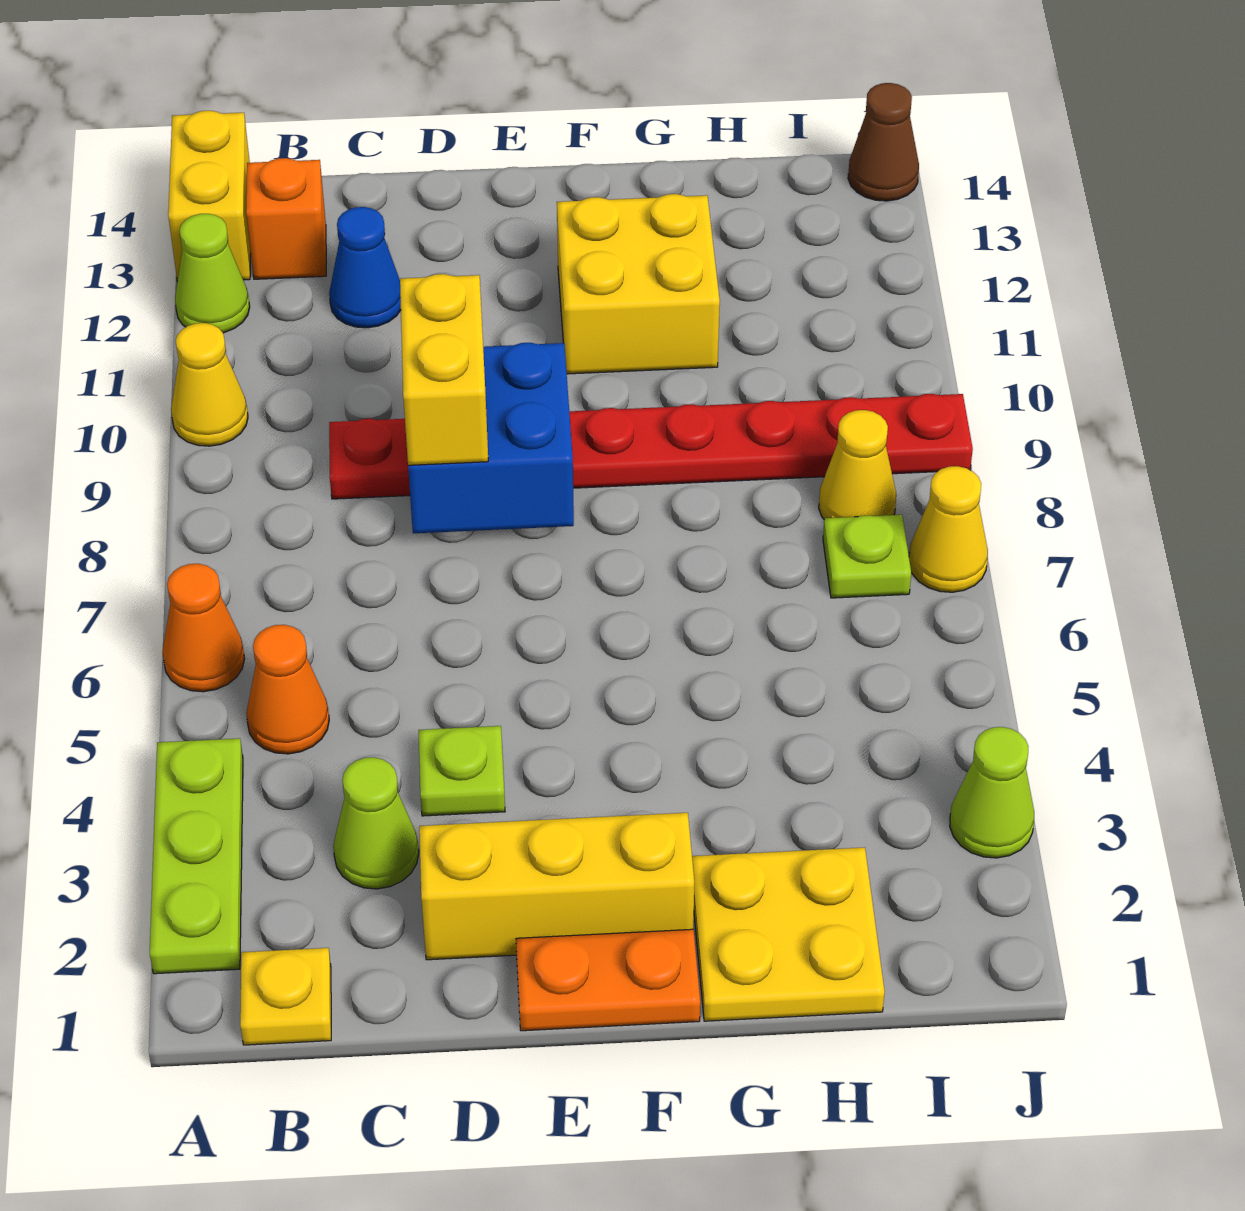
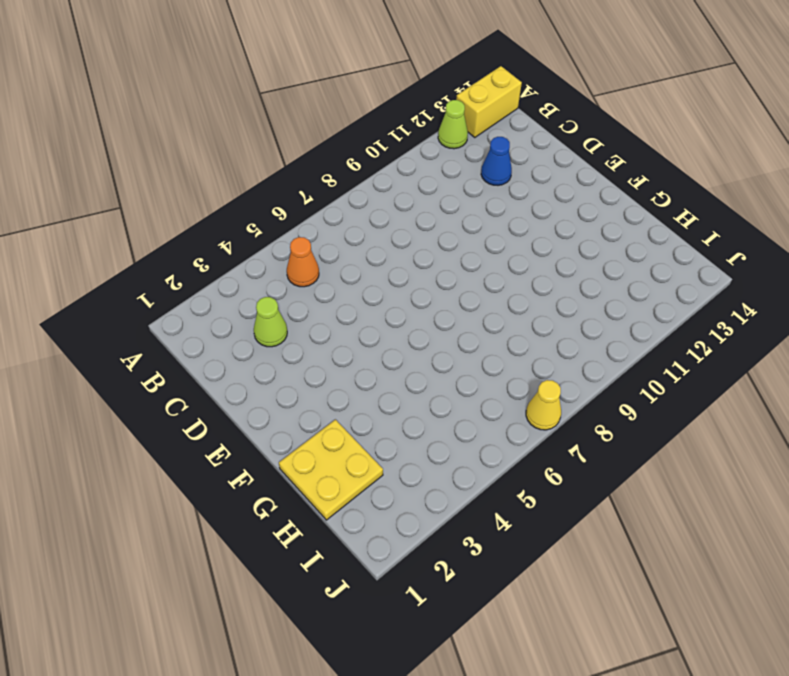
none -> lime plate A2:A4 level 1
none -> orange cone A6 level 1
none -> yellow cone A10 level 1

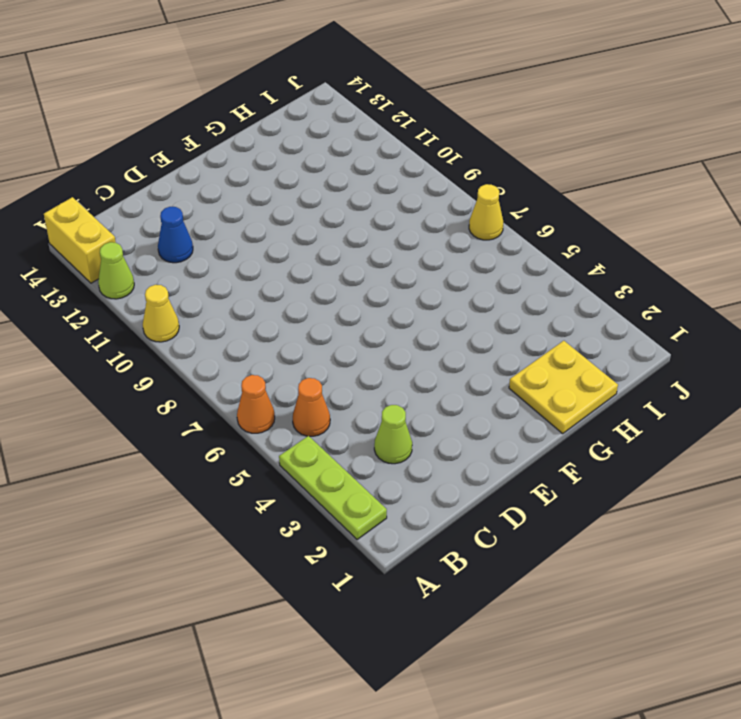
none -> yellow plate B1 level 1
none -> orange brick B13 level 1
none -> red plate C9:J9 level 1

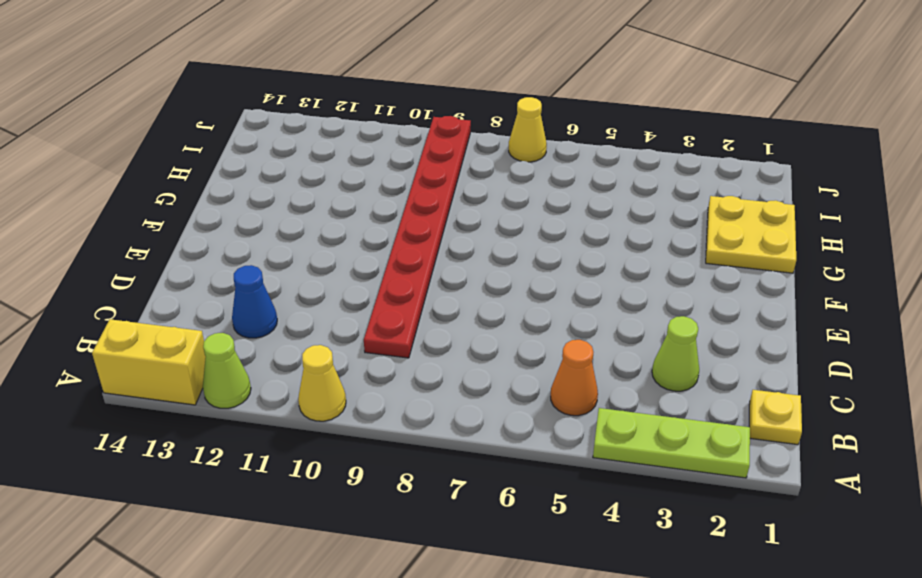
none -> orange cone A6 level 1
none -> orange brick B13 level 1
none -> yellow brick D2:F2 level 1

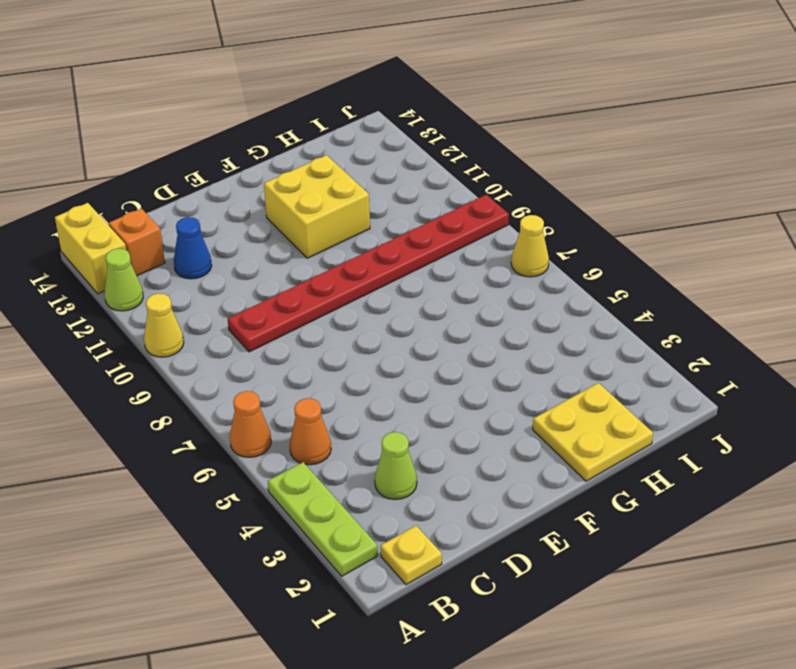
none -> yellow brick D2:F2 level 1
none -> lime plate D4 level 1
none -> orange plate E1:F1 level 1

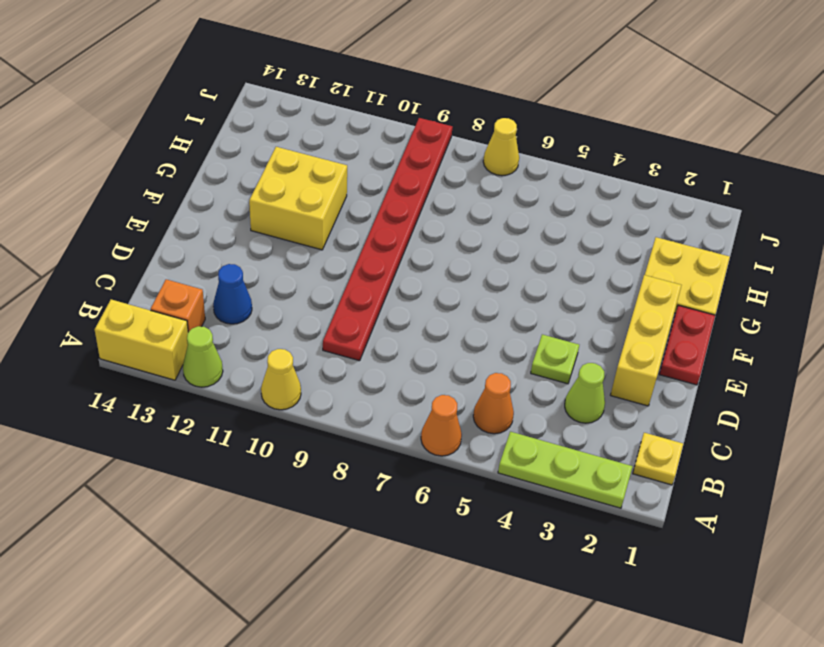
red plate E1:F1 level 1 -> orange plate E1:F1 level 1
none -> lime plate I7 level 1
none -> yellow cone I8 level 1
none -> lime cone J3 level 1

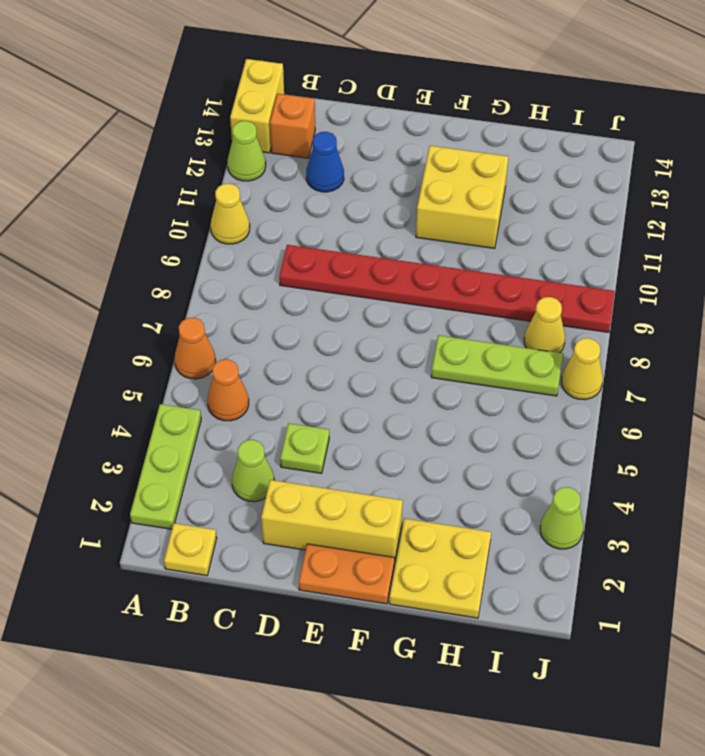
lime plate G7:I7 level 1 -> lime plate I7 level 1
none -> brown cone J14 level 1
none -> blue brick D8:E9 level 2
none -> yellow brick D8:D9 level 3

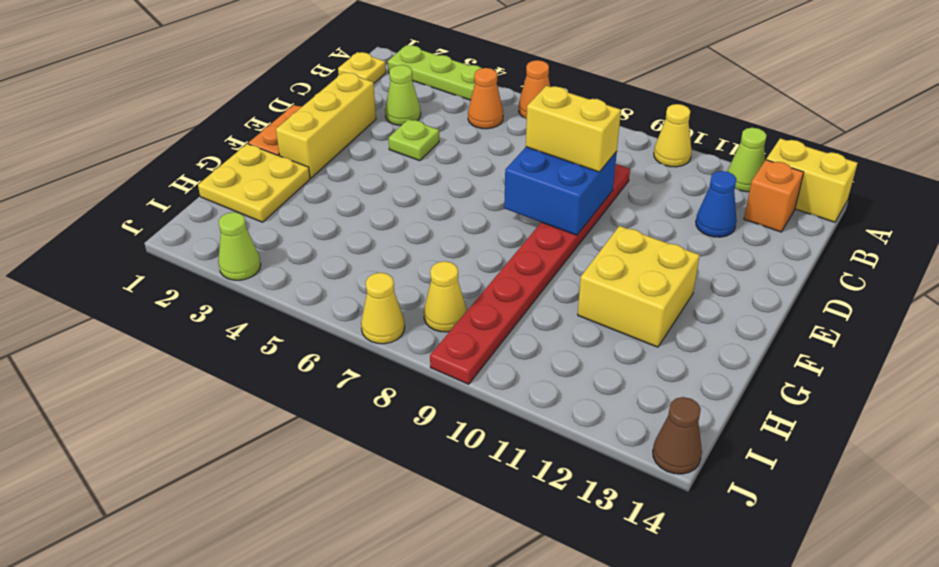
none -> lime plate I7 level 1

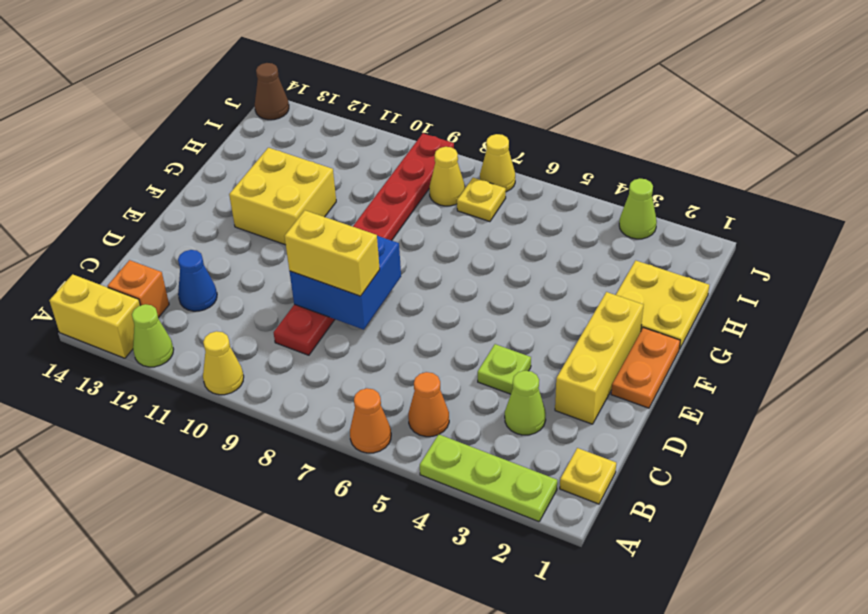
yellow plate I7 level 1 -> lime plate I7 level 1

